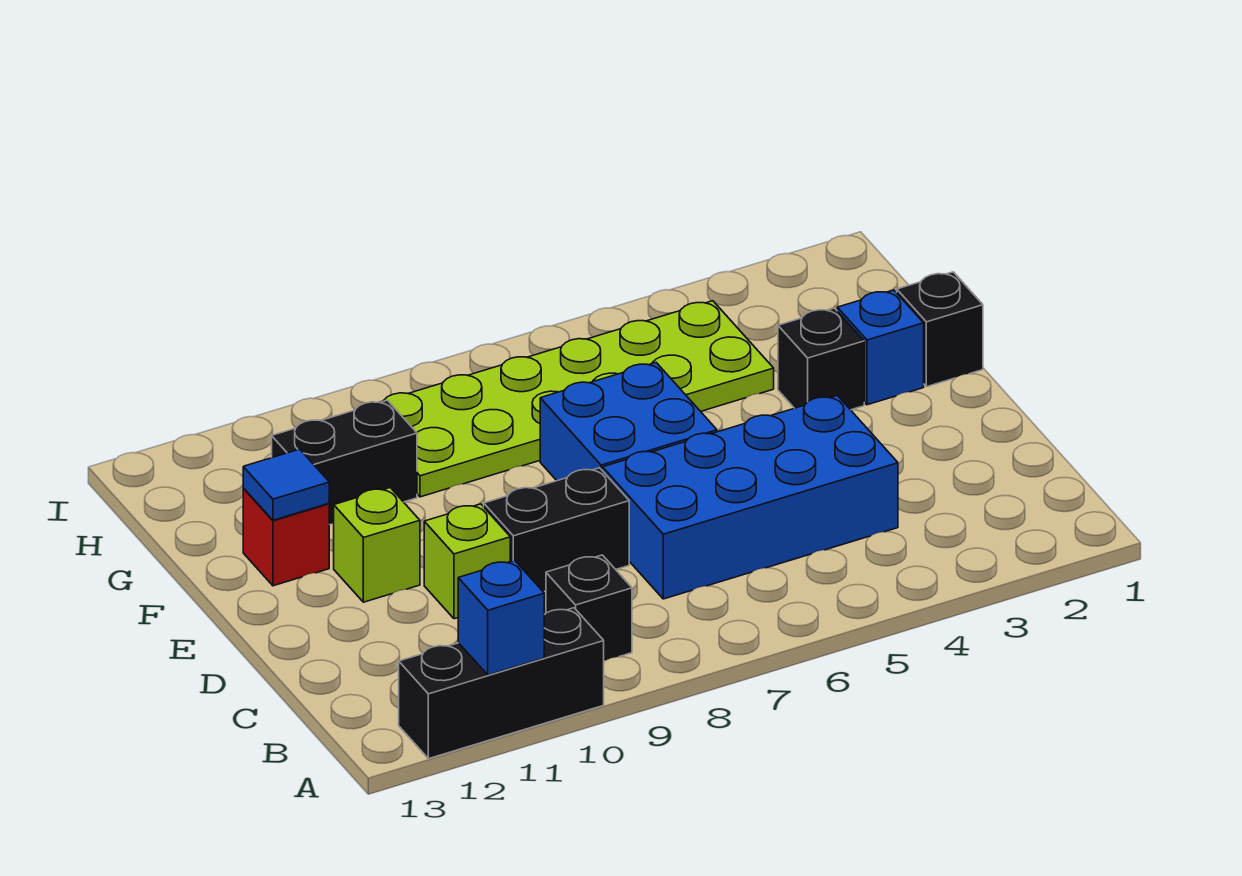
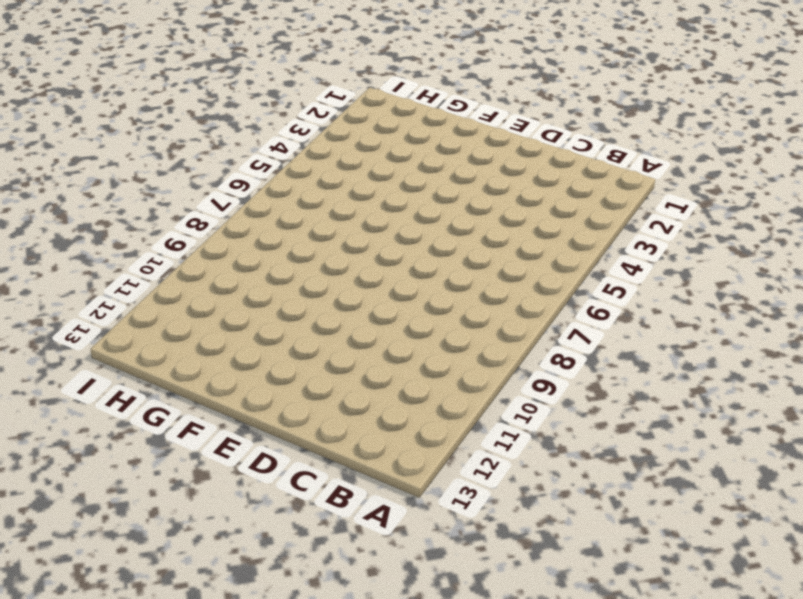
none -> black brick A10:A12 level 1
none -> black brick B9 level 1
none -> blue brick C4:D7 level 1

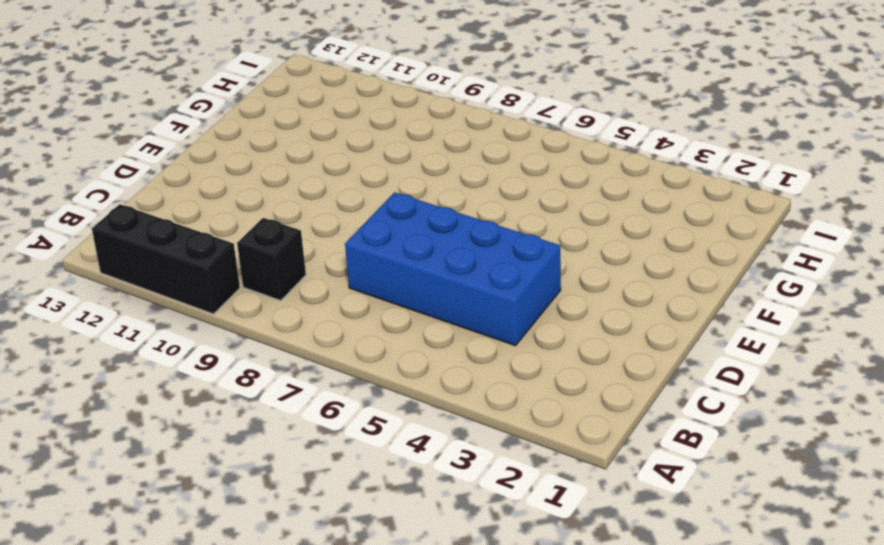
none -> black brick D8:D9 level 1
none -> lime brick D10 level 1
none -> blue brick E6:F7 level 1

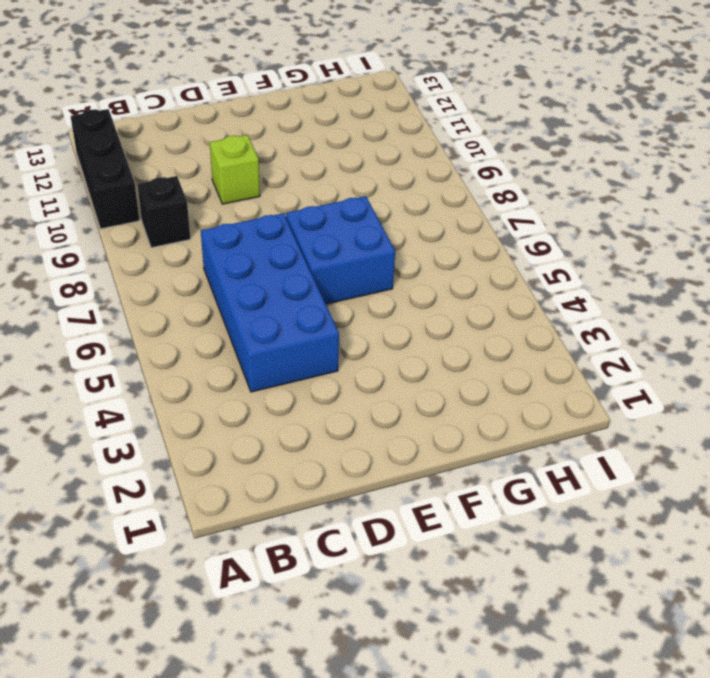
none -> black brick D8:D9 level 1
none -> lime brick E11 level 1
none -> black brick F1 level 1

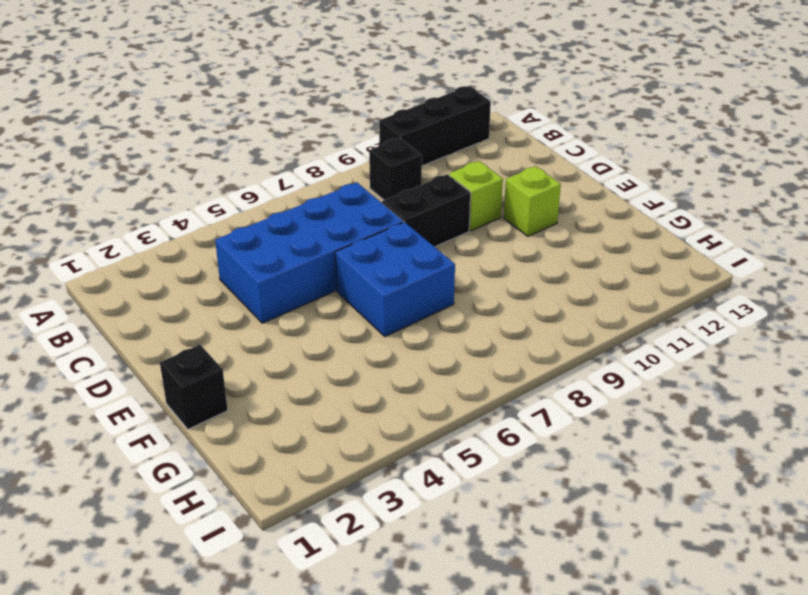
none -> blue brick F2 level 1
none -> black brick F3 level 1
none -> red brick F12 level 1

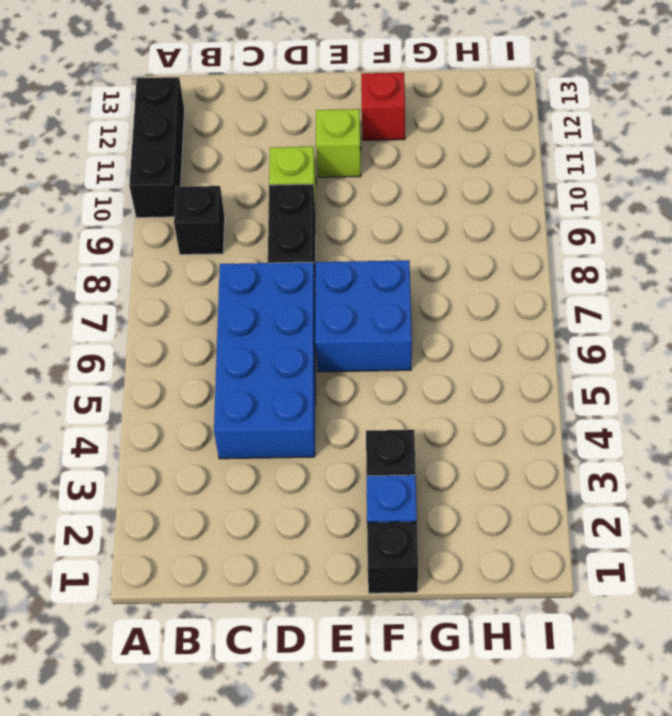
none -> lime plate G4:H9 level 1
none -> black brick G10:G11 level 1
none -> blue brick A11 level 2

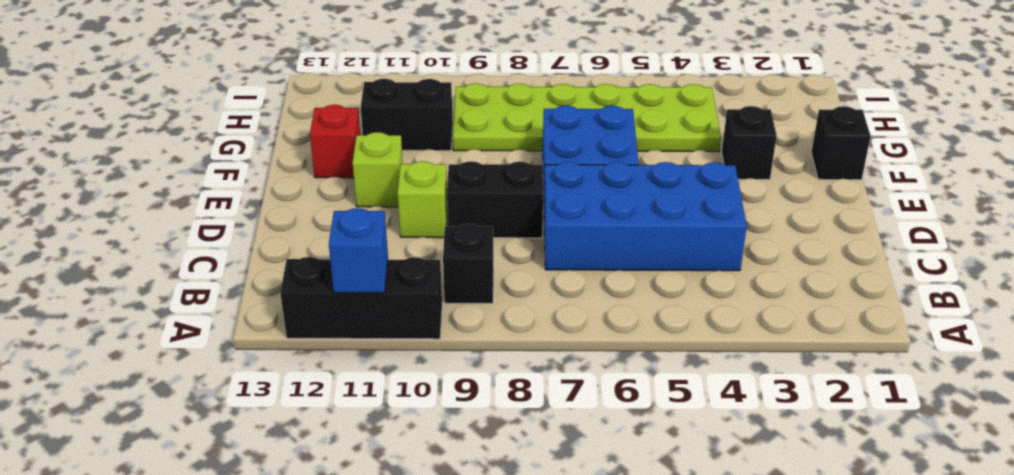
none -> blue brick F2 level 1
none -> blue tile F12 level 2

